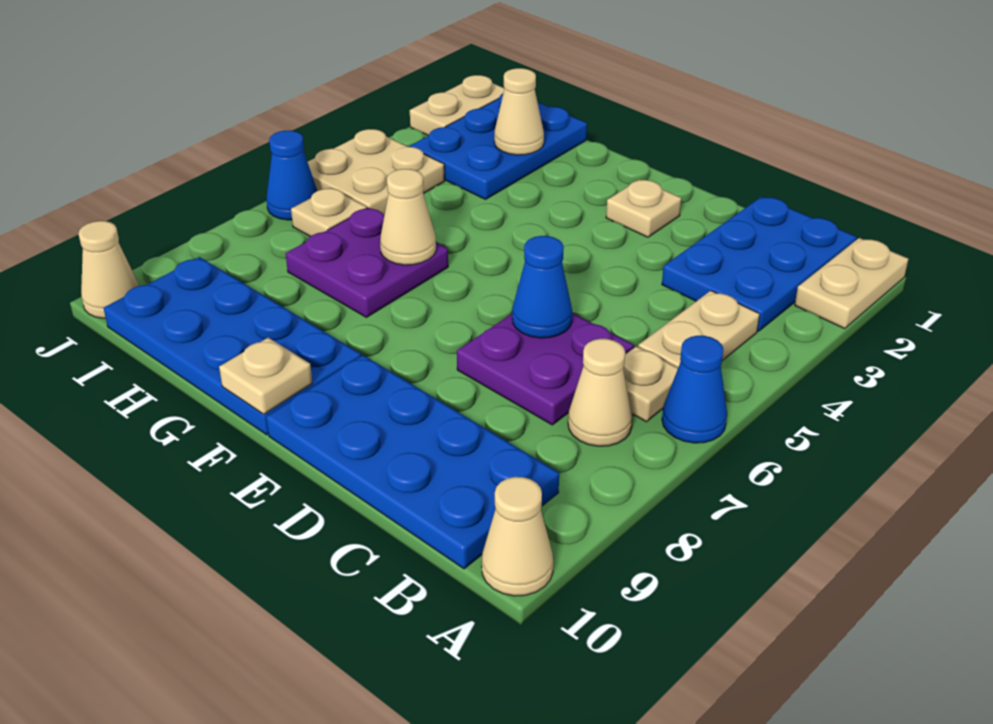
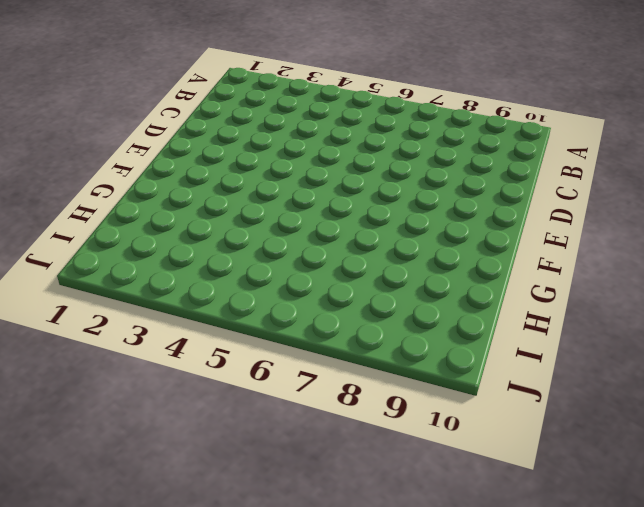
none -> tan plate A1:A2 level 1
none -> blue cone A6 level 1
none -> tan cone A10 level 1

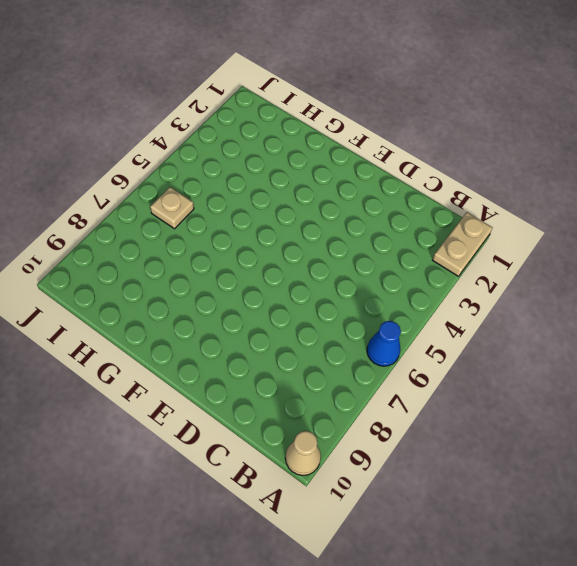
none -> blue plate B1:C3 level 1
none -> tan plate B4:B5 level 1
none -> tan plate B6 level 1

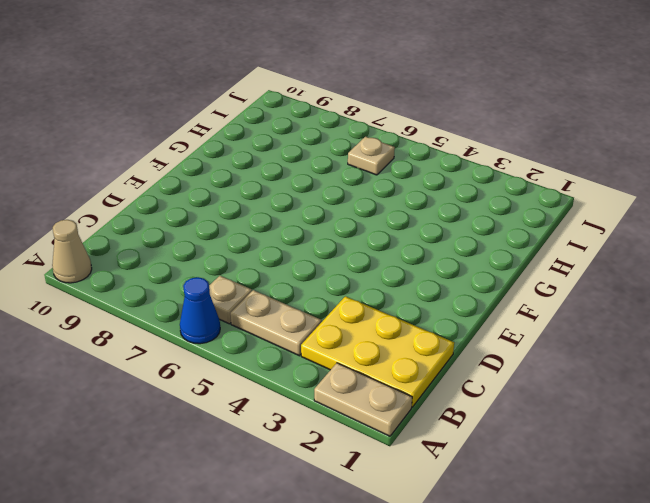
yellow plate B1:C3 level 1 -> blue plate B1:C3 level 1
none -> tan cone B7 level 1
none -> blue plate B9:E10 level 1
none -> purple plate C6:D7 level 1

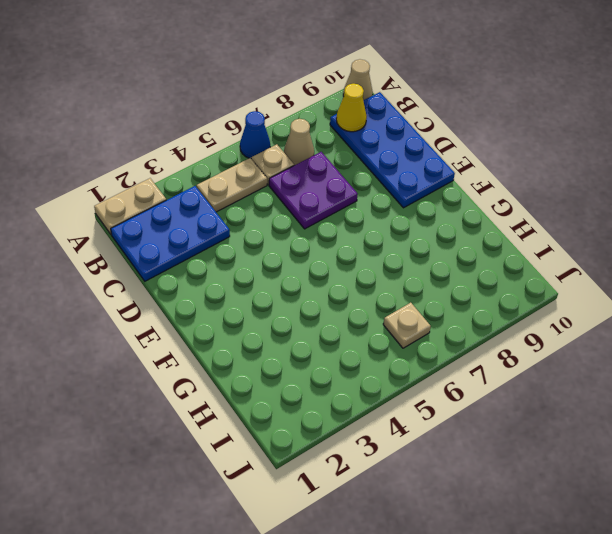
yellow cone B9 level 2 -> none
none -> tan plate E2 level 1
none -> blue plate F9:I10 level 1
none -> purple plate G6:H7 level 1

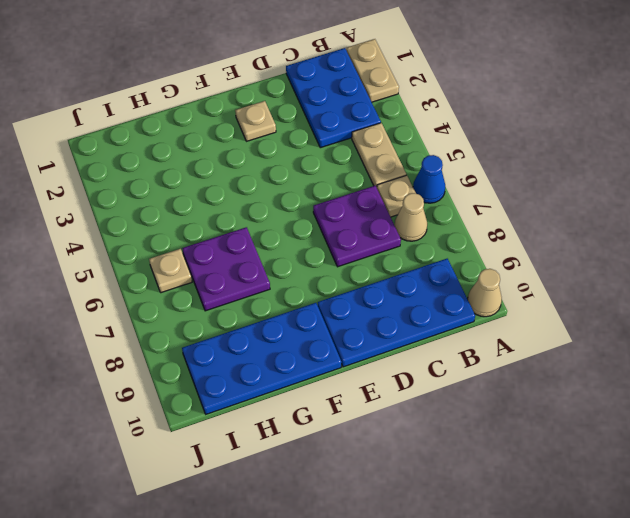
none -> blue plate H1:I3 level 1
none -> tan plate I4:J5 level 1
none -> tan plate J1:J2 level 1

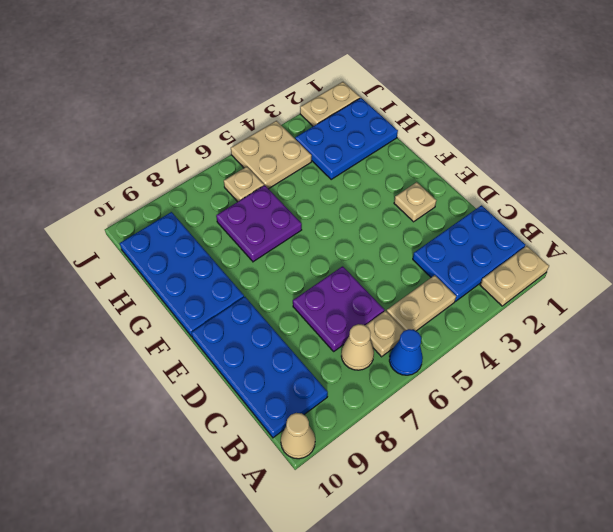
none -> blue cone J6 level 1
none -> tan cone J10 level 1
none -> blue cone D6 level 2

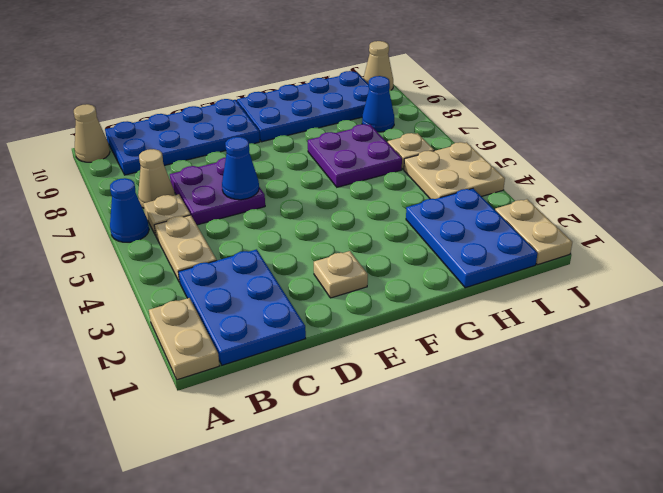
blue cone I8 level 1 -> blue cone J6 level 1
none -> tan plate F10 level 2
none -> tan cone G6 level 2
none -> tan cone H2 level 2

